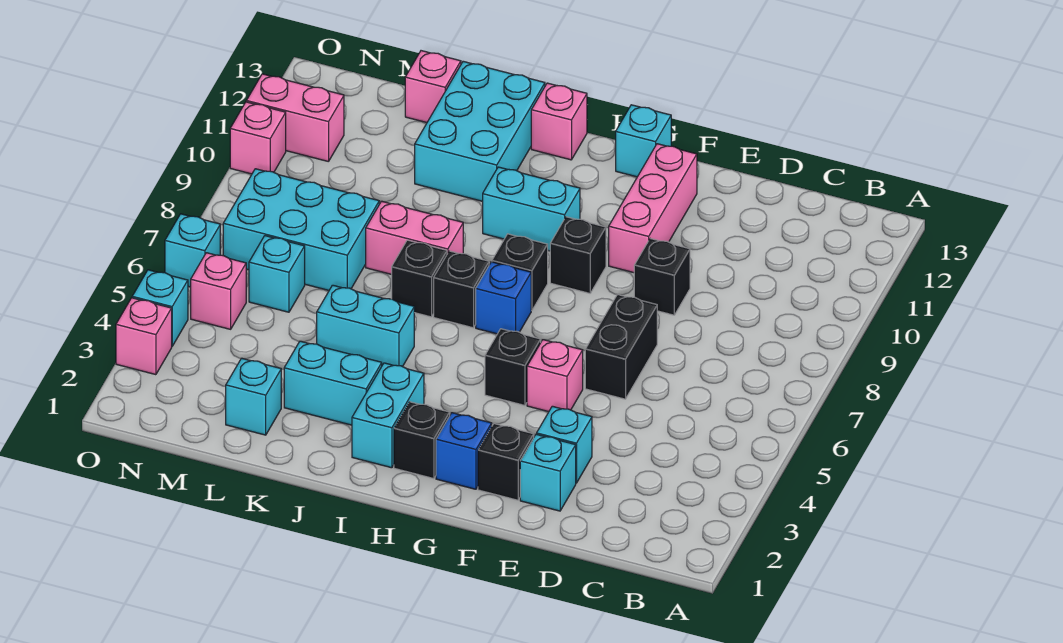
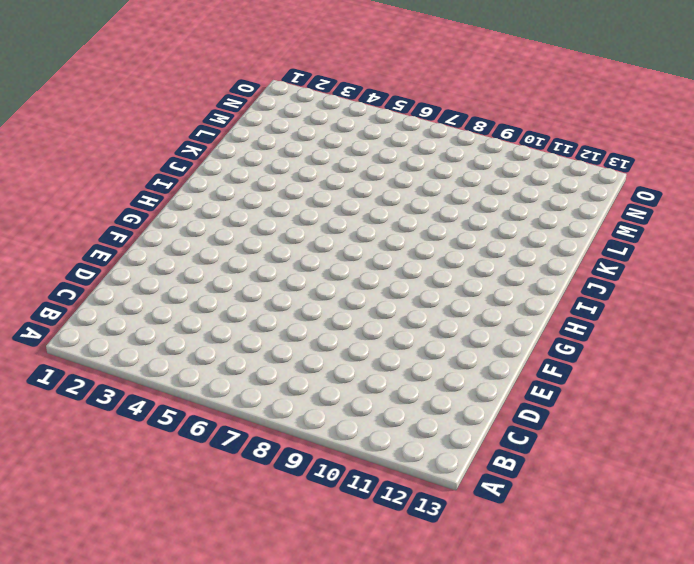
none -> cyan brick E2 level 1
none -> cyan brick E3 level 1
none -> black brick E6:E7 level 1
none -> black brick E9 level 1

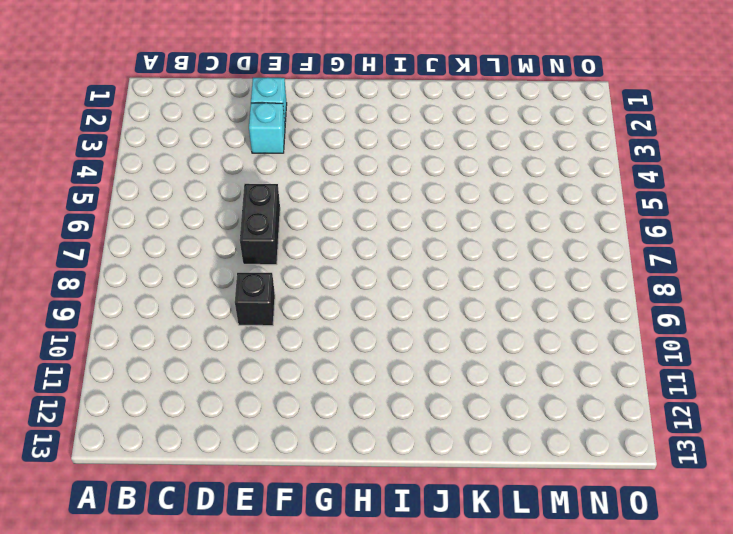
none -> black brick F2 level 1
none -> pink brick F5 level 1
none -> pink brick F10:F12 level 1
none -> blue brick G2 level 1

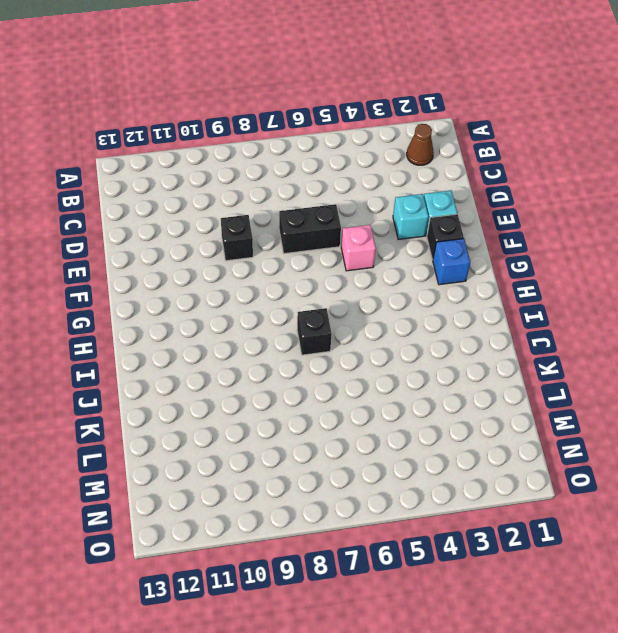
brown cone B2 level 1 -> none
none -> pink brick F10:F12 level 1
none -> black brick G5 level 1
none -> black brick G9 level 1
none -> cyan brick G13 level 1

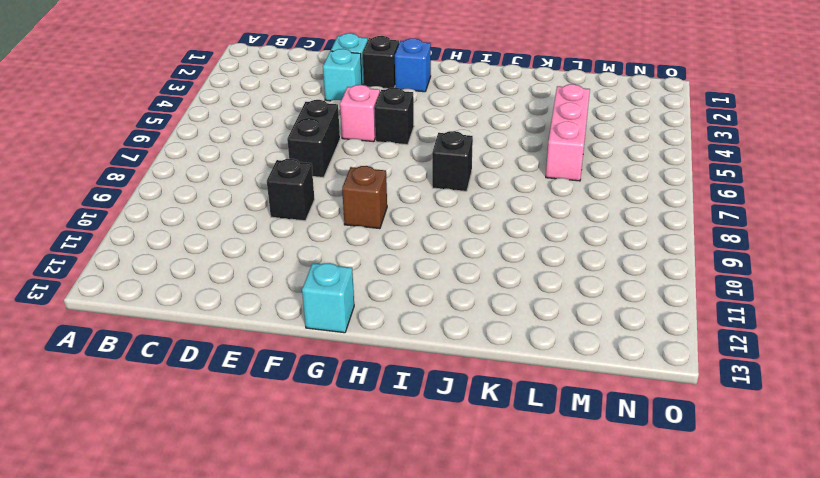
brown brick G9 level 1 -> black brick G9 level 1
pink brick L4:L6 level 1 -> pink brick F10:F12 level 1
none -> black brick H2 level 1
none -> blue brick H7 level 1
none -> black brick H8 level 1
none -> cyan brick H10:I10 level 1

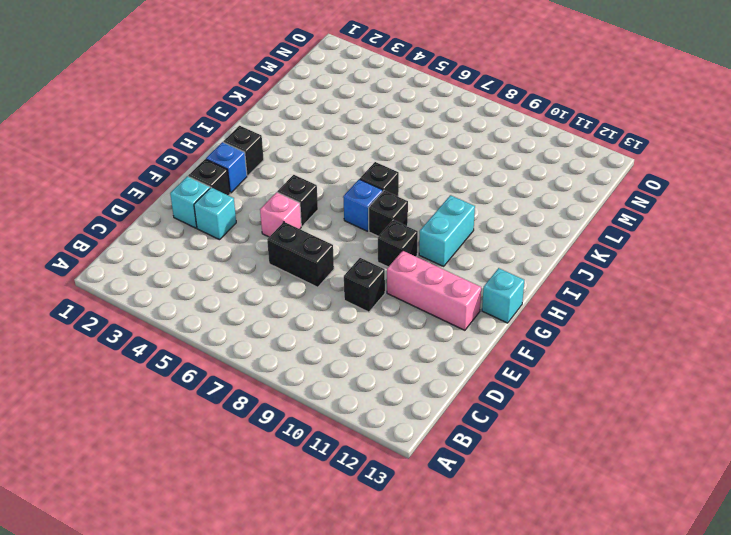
none -> cyan brick I2:I3 level 1
none -> pink brick I13 level 1
none -> cyan brick J3:K3 level 1
none -> cyan brick J5:K5 level 1

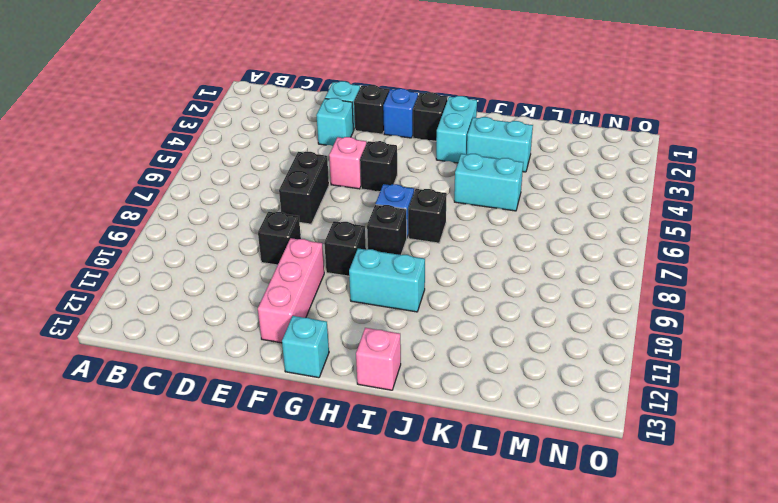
none -> black brick J7 level 1
none -> pink brick J8:K8 level 1
none -> cyan brick J11:K13 level 1
none -> cyan brick L2 level 1

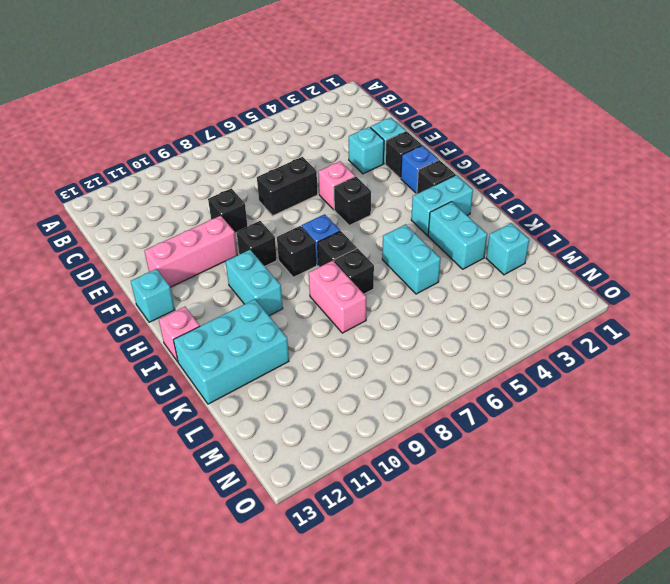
none -> cyan brick L7:N8 level 1
none -> pink brick L13 level 1
none -> cyan brick M6 level 1
none -> pink brick N5 level 1

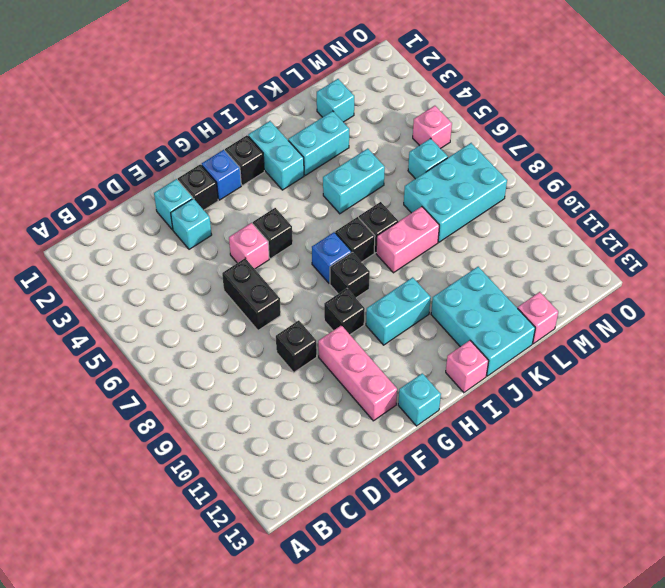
none -> pink brick N11:O11 level 1
none -> pink brick O3 level 1
none -> cyan brick O4 level 1
none -> cyan brick O6 level 1

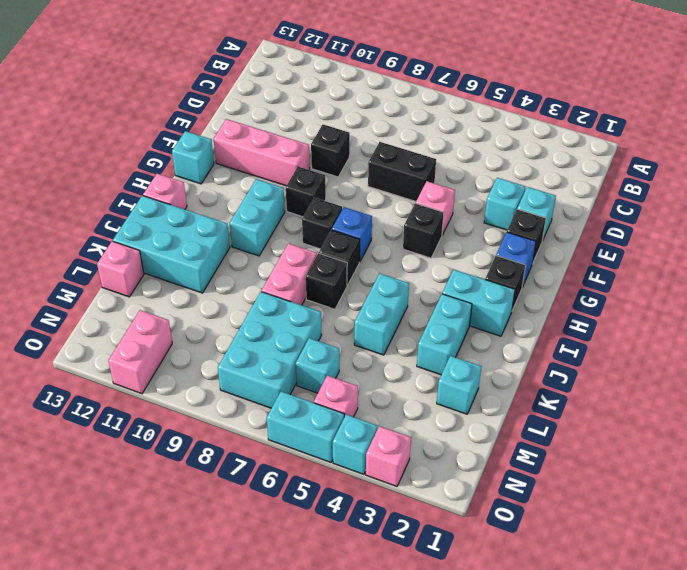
cyan brick O5:O6 level 1 -> cyan brick O6 level 1
none -> pink brick O10 level 1

